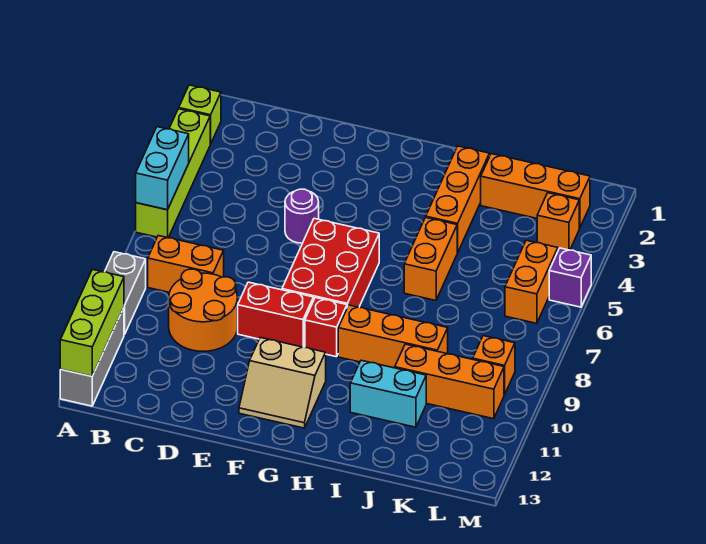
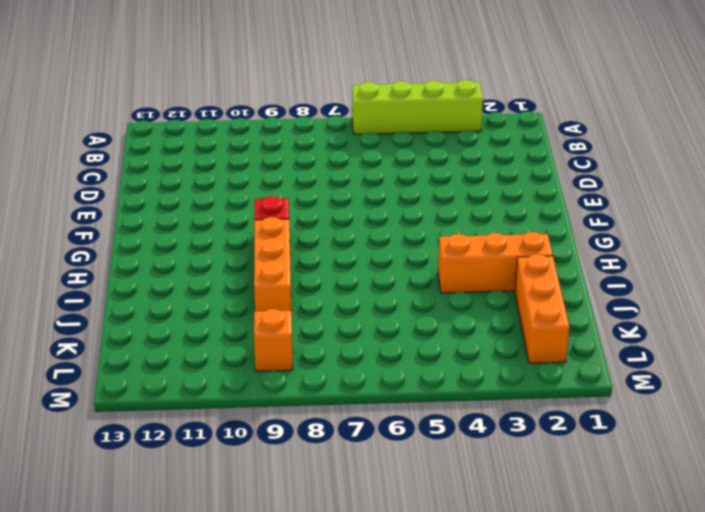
none -> lime brick A2 level 1
none -> grey brick A9:A10 level 1
none -> grey brick A11:A13 level 1

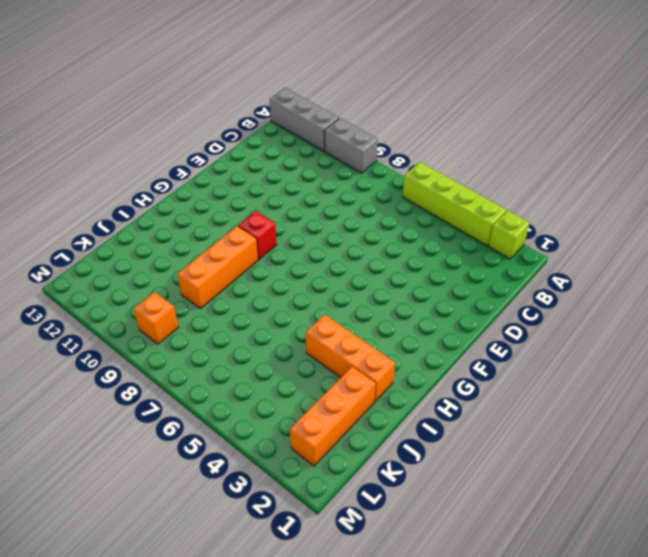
none -> orange brick B8:C8 level 1
none -> orange round brick C9:D10 level 1
none -> purple round brick E5 level 1

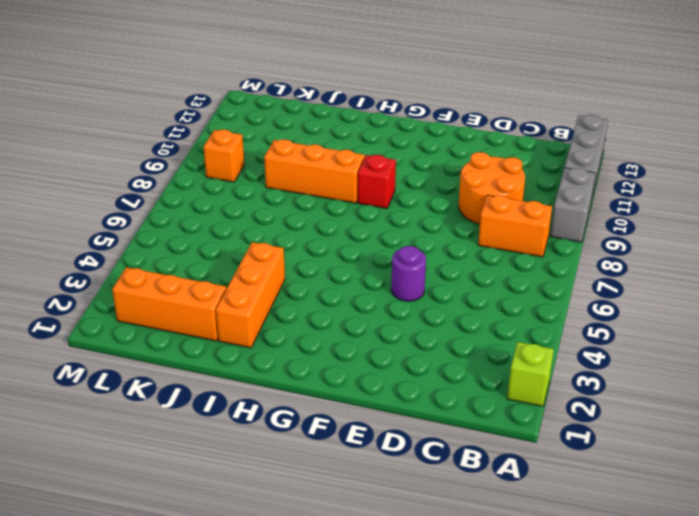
none -> lime brick A3:A6 level 1
none -> red brick E9:F9 level 1
none -> red brick F6:G8 level 1

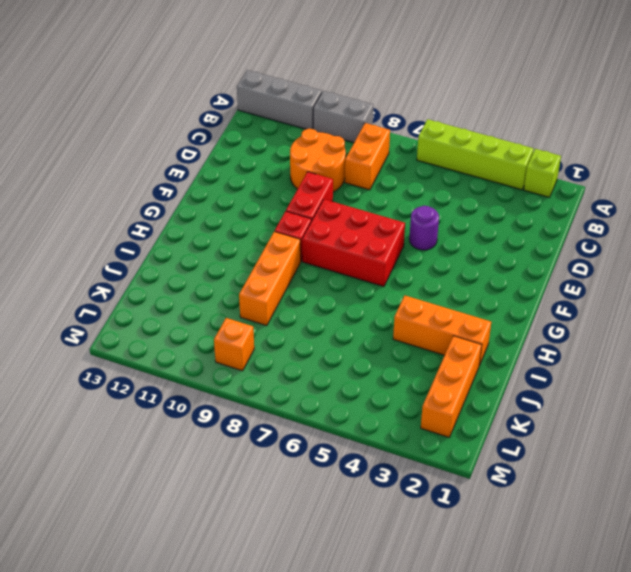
none -> tan slope F11:G12 level 1 top 11
none -> orange brick I5:I6 level 1
none -> cyan brick I11:J11 level 1

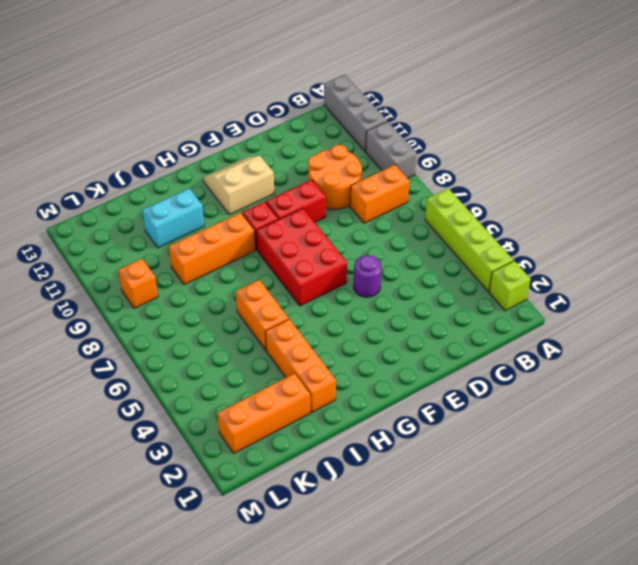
none -> orange brick J10:L10 level 1
none -> orange brick L3 level 1
none -> orange brick L5:L6 level 1

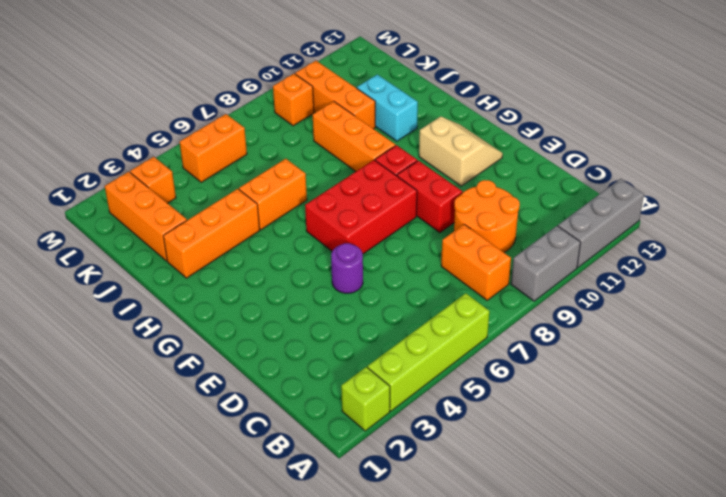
none -> purple brick M5 level 1
none -> cyan brick A5:A6 level 2
none -> lime brick A11:A13 level 2

